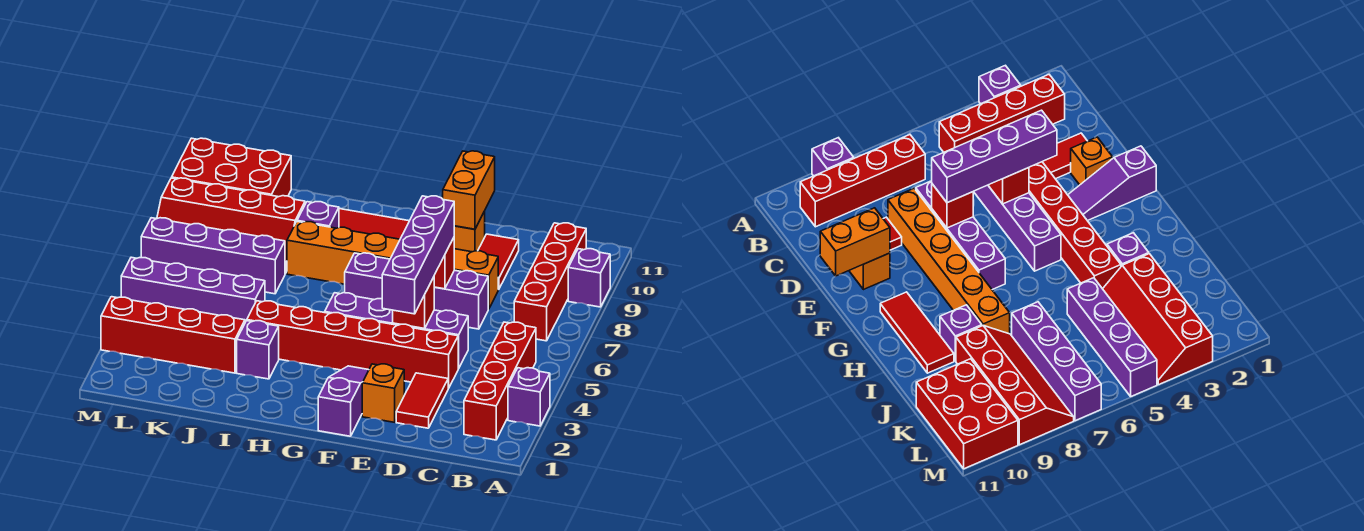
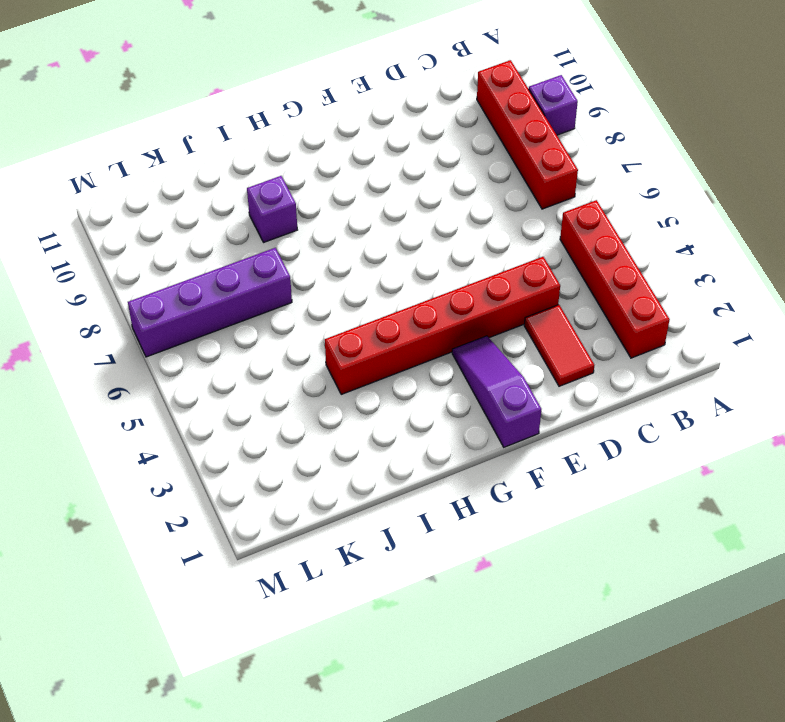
none -> purple brick A3 level 1
none -> purple brick D5:G5 level 1
none -> purple brick D7:G7 level 1

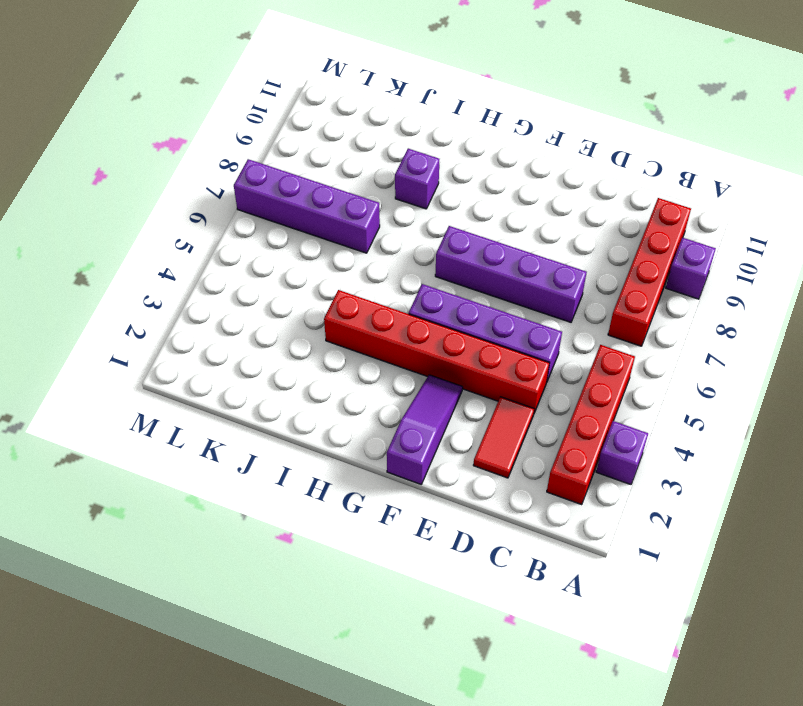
none -> orange brick D8:I8 level 1
none -> red tile D9:D10 level 1
none -> orange brick E2 level 1

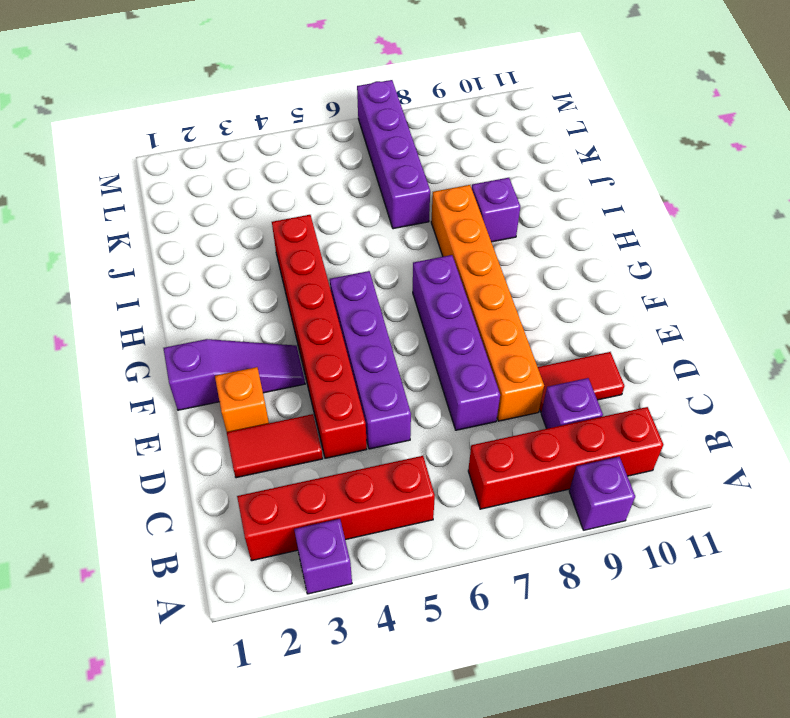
purple brick C9 level 1 -> purple brick I3 level 1
none -> orange brick E10 level 1
none -> red tile G10:I10 level 1
none -> red slope J3:M4 level 1 top 3

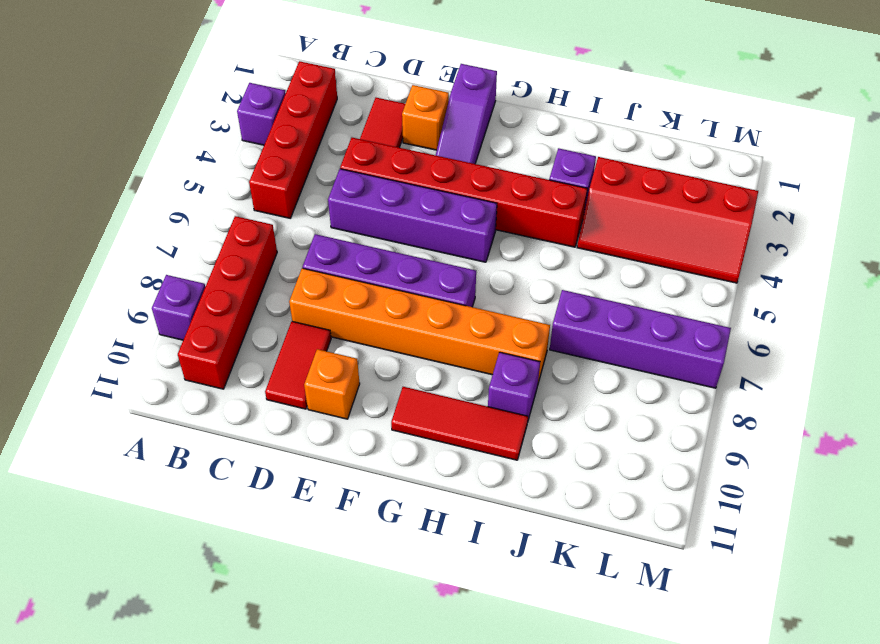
none -> purple brick J5:M5 level 1
none -> red slope J8:M9 level 1 top 9
none -> red brick K10:M11 level 1

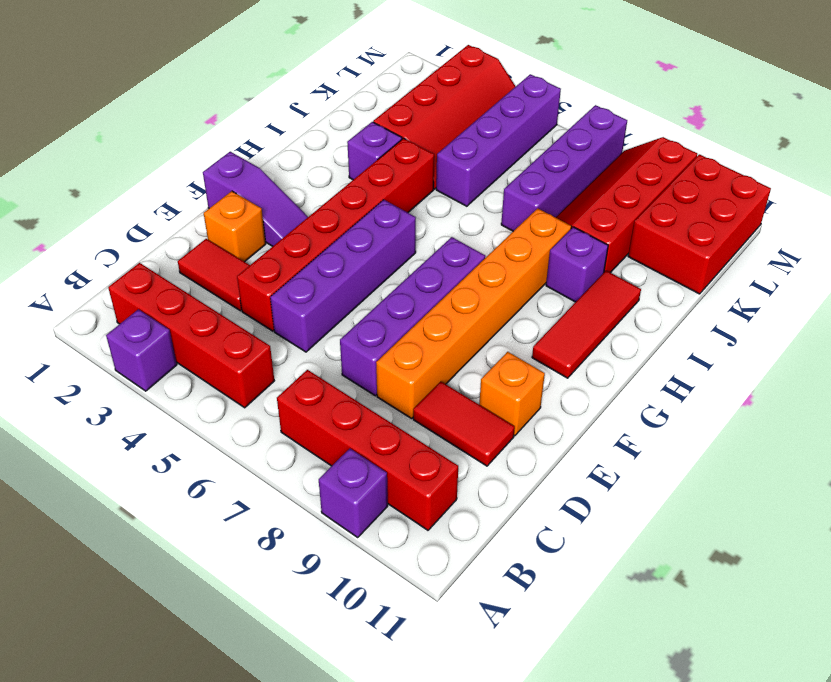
none -> red brick E5 level 2
none -> red brick E7 level 2
none -> orange brick E10:E11 level 2

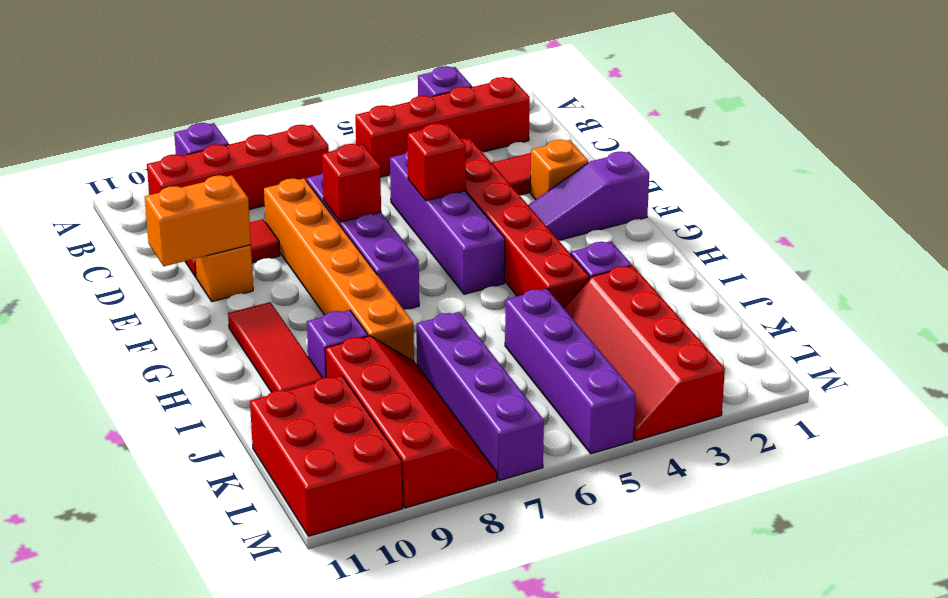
none -> purple brick E4:E7 level 3

